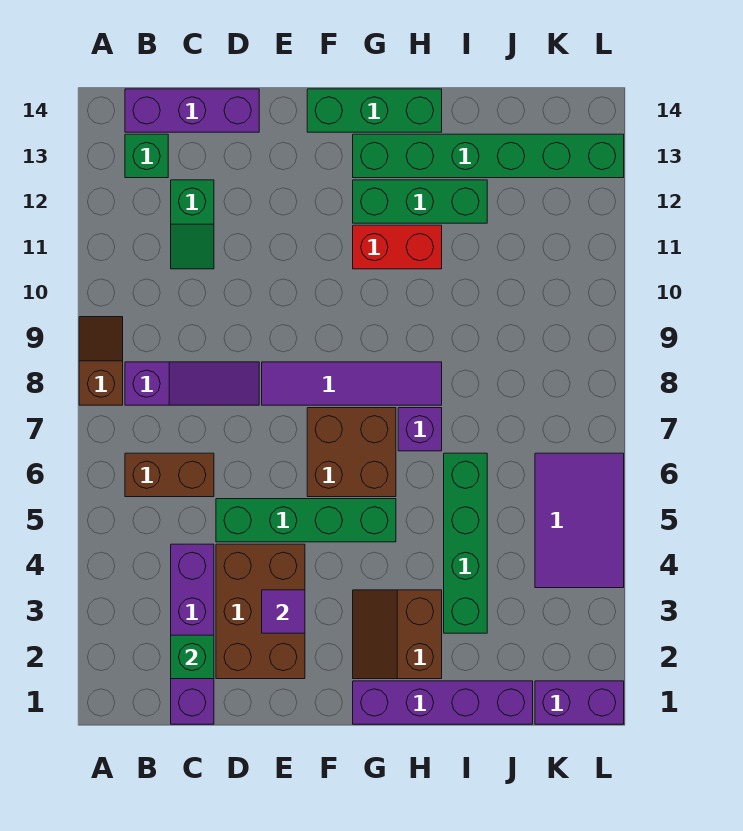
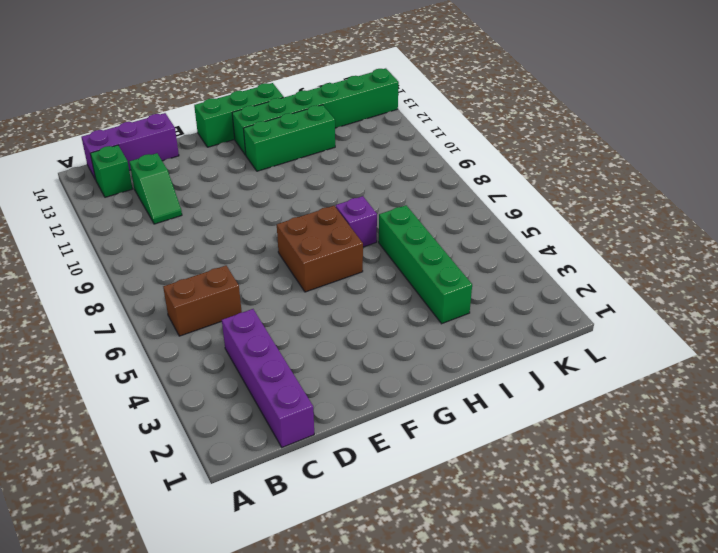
none -> brown slope A8:A9 level 1 top 8
none -> purple slope B8:D8 level 1 top B
none -> brown brick D2:E4 level 1

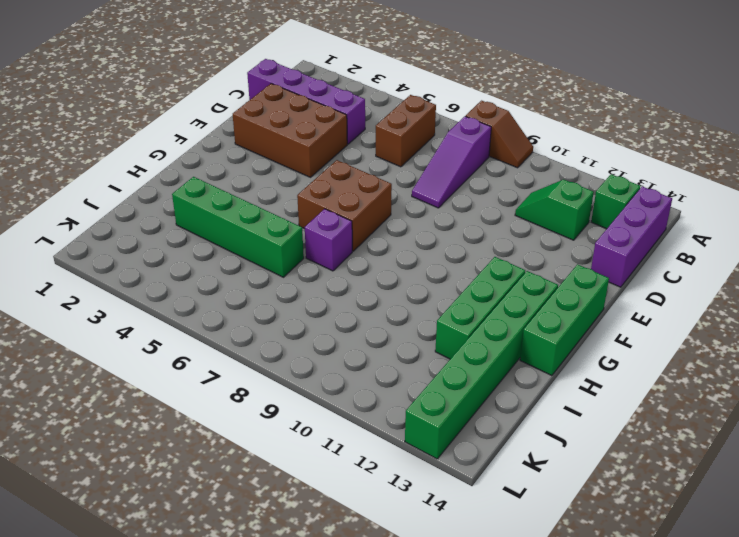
none -> green brick D5:G5 level 1
none -> purple tile E8:H8 level 1
none -> purple brick G1:J1 level 1

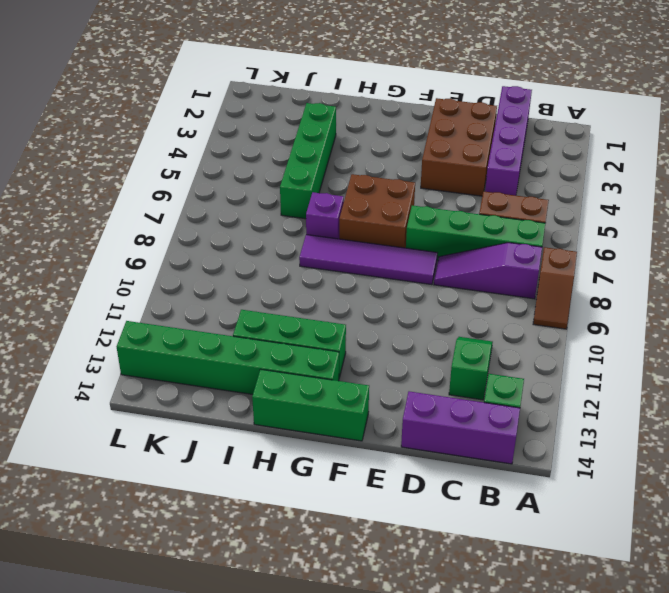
green brick B7:E7 level 1 -> green brick D5:G5 level 1
none -> purple brick G1:J1 level 1
none -> brown slope G2:H3 level 1 top H
none -> red brick G11:H11 level 1

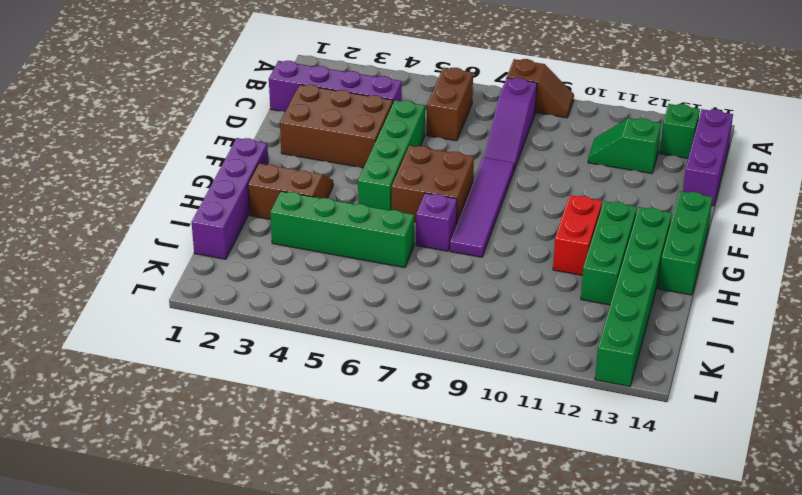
none -> purple brick K1:L1 level 1
none -> purple tile K4:L6 level 1
none -> green brick C2 level 2

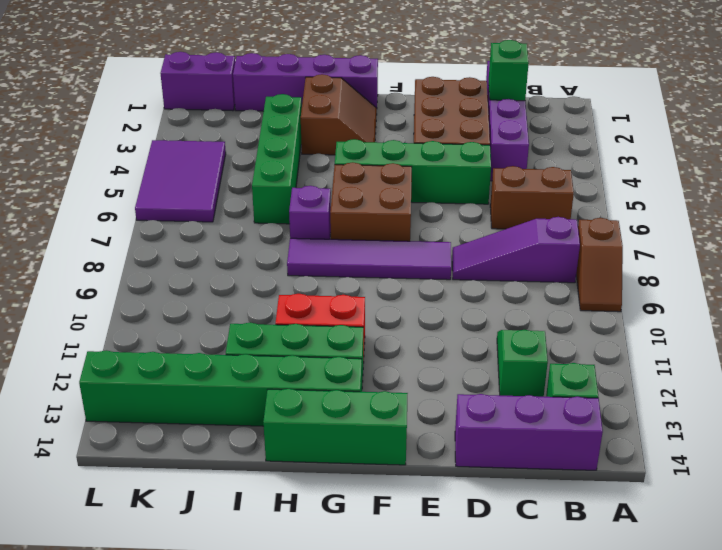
none -> purple tile E3 level 2

